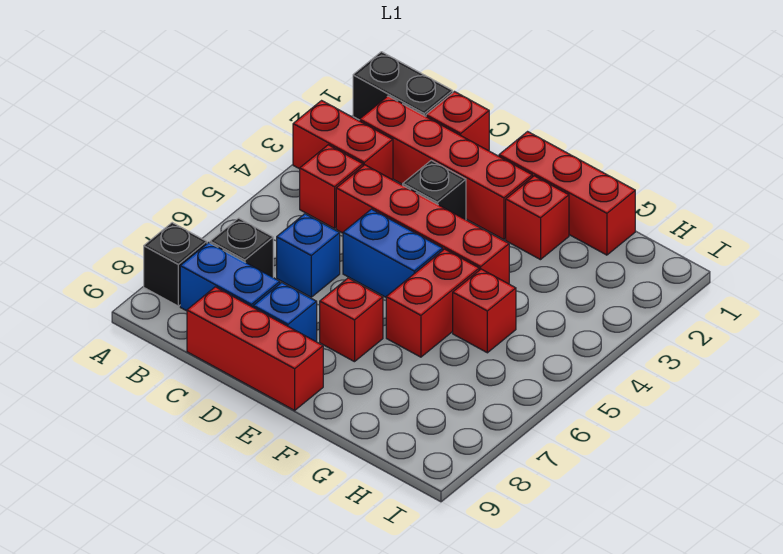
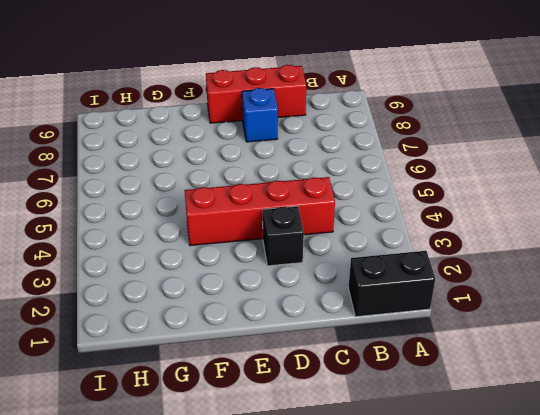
none -> red brick A3:B3 level 1
none -> black brick A8 level 1
none -> red brick B2:E2 level 1

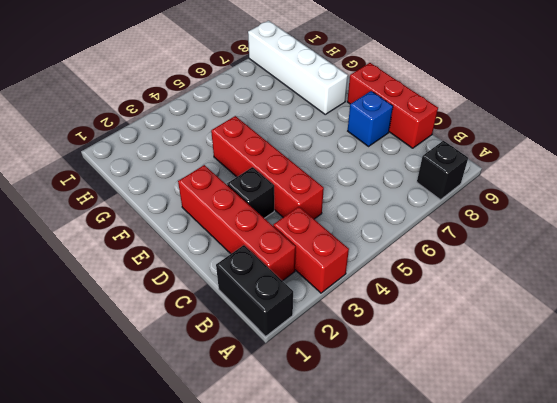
white brick F8:I8 level 1 -> none
none -> red brick B4 level 1
none -> black brick B7 level 1
none -> blue brick B8:C8 level 1

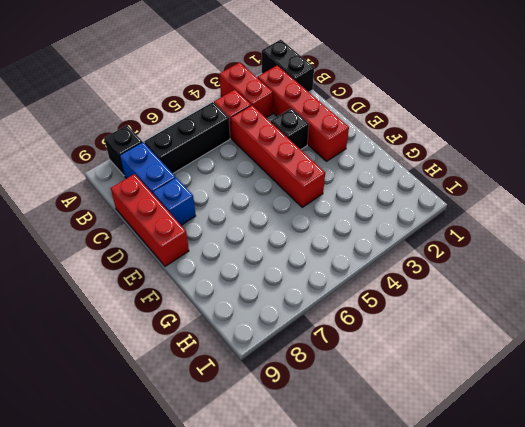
black brick B5:B7 level 1 -> black brick B7 level 1
none -> red brick C1 level 1
none -> blue brick C6 level 1
none -> blue brick D5:E5 level 1

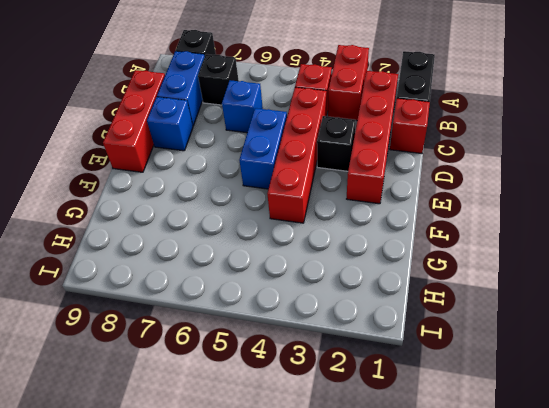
none -> red brick E1:G1 level 1
none -> red brick E7 level 1
none -> red brick F2 level 1

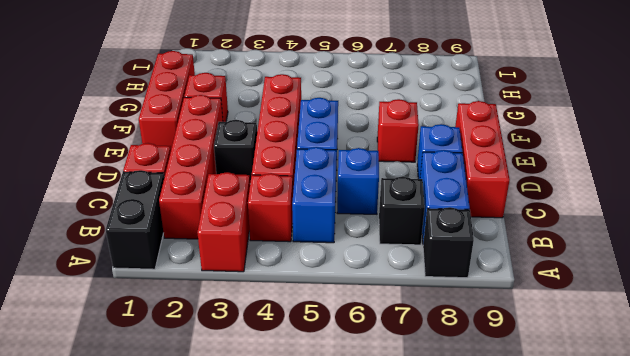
blue brick B5:C5 level 1 -> none
none -> red brick F5:F6 level 1
none -> red brick G5 level 1

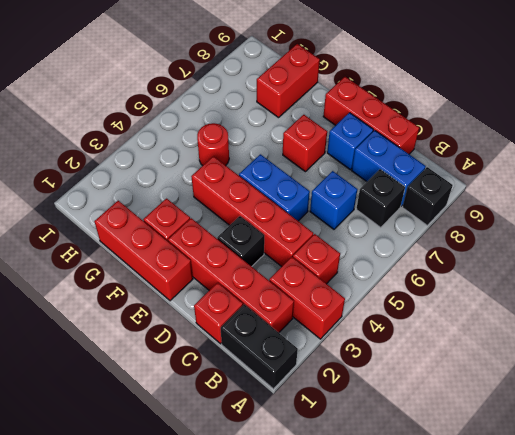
red round brick G5 level 1 -> red brick G5 level 1
red brick G8:G9 level 1 -> red brick F5:F6 level 1

